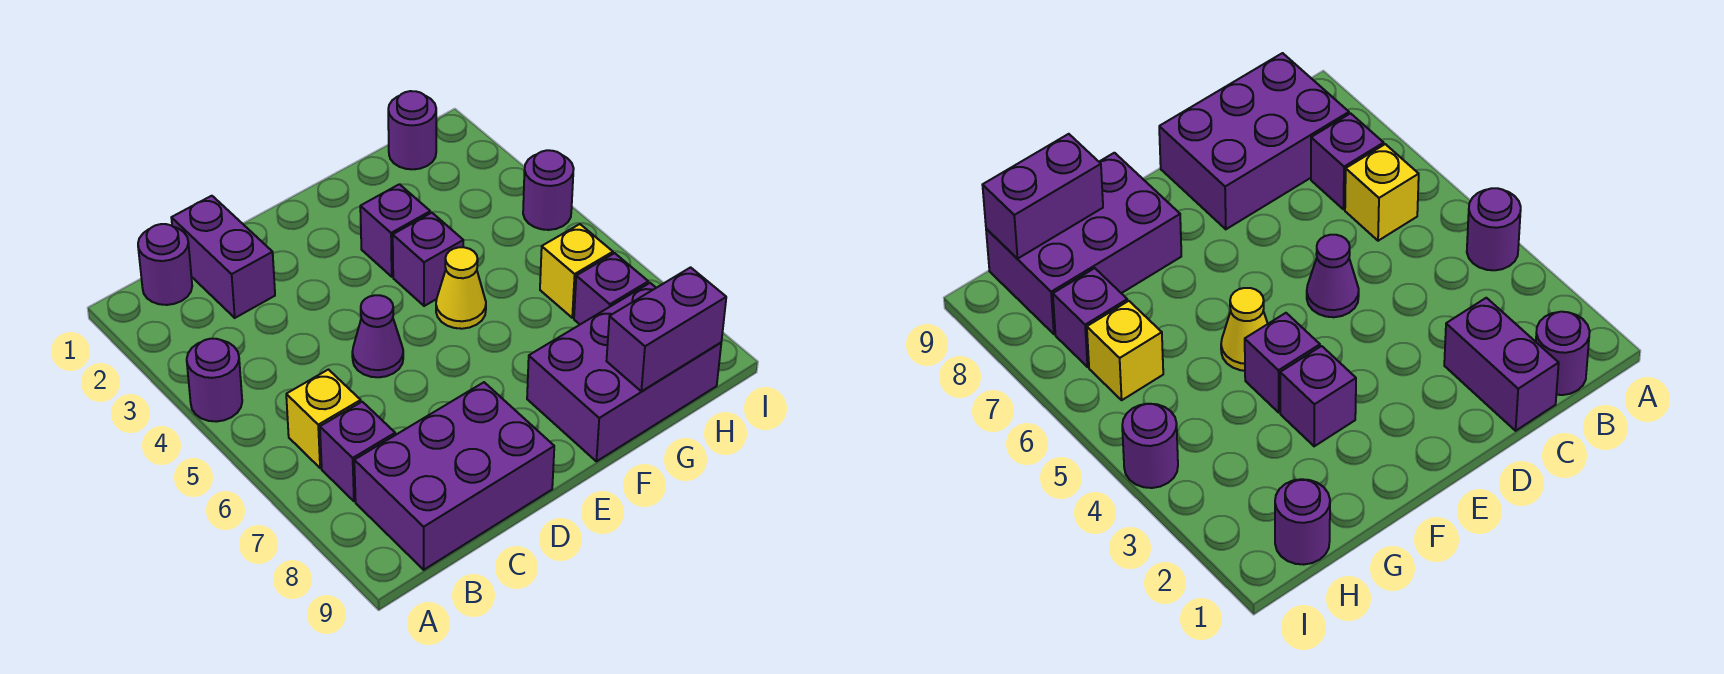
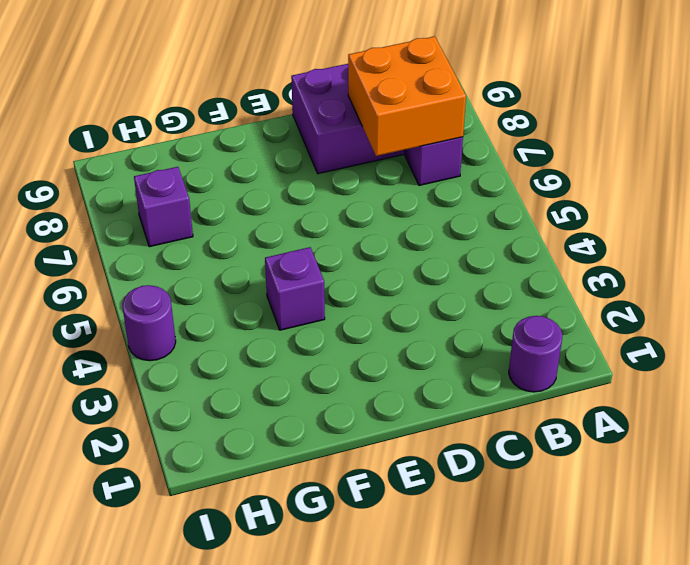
orange brick B7:C8 level 2 -> none
none -> purple round brick A4 level 1
none -> yellow brick B6 level 1
none -> purple brick C1:C2 level 1

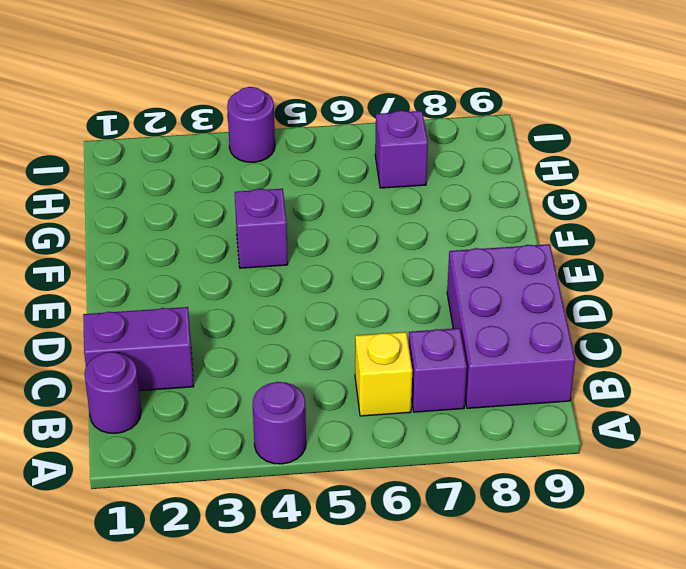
none -> purple cone D5 level 1
none -> purple brick F3 level 1
none -> yellow cone F5 level 1

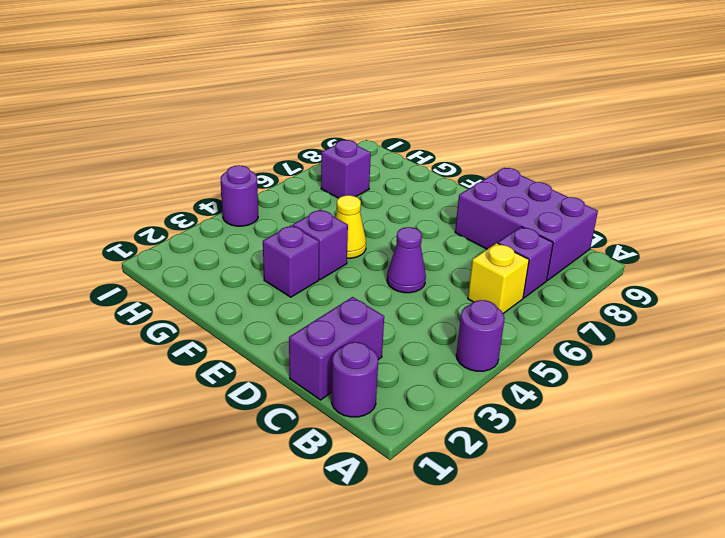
none -> purple brick F8:H9 level 1
none -> purple round brick H1 level 1
none -> yellow brick H6 level 1

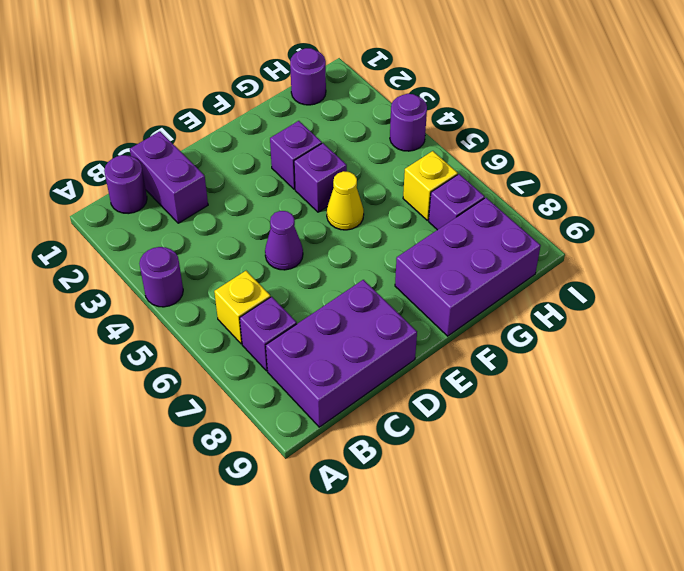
none -> purple brick G9:H9 level 2

